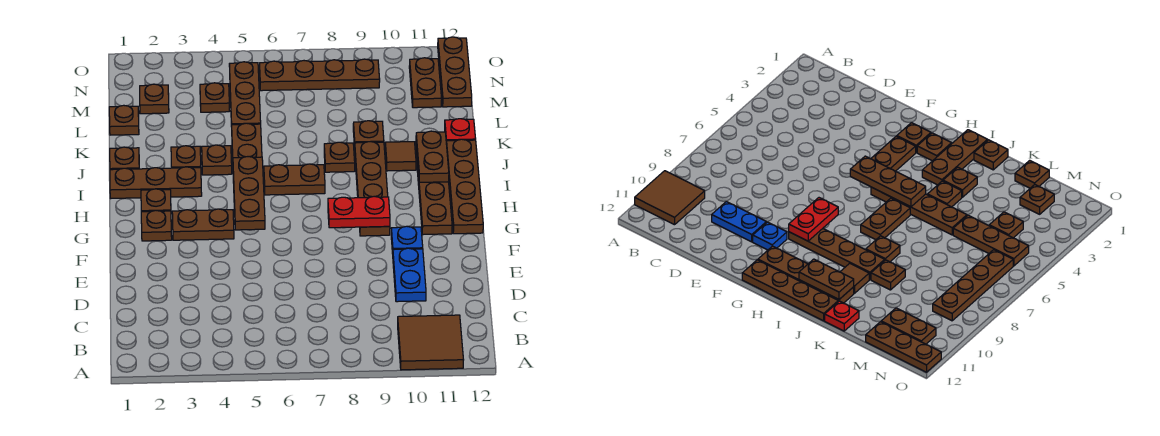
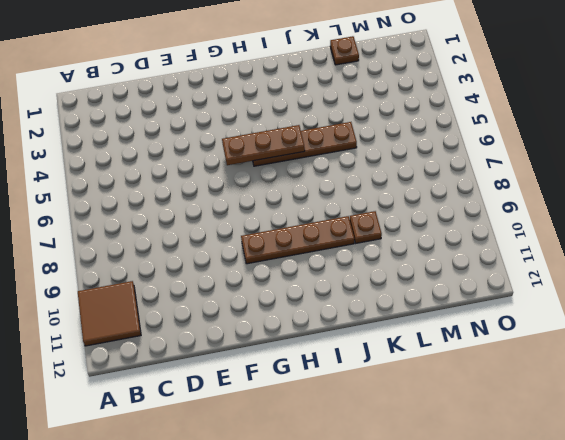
none -> blue plate D10:E10 level 1
none -> blue plate F10 level 1
none -> brown plate G2 level 1

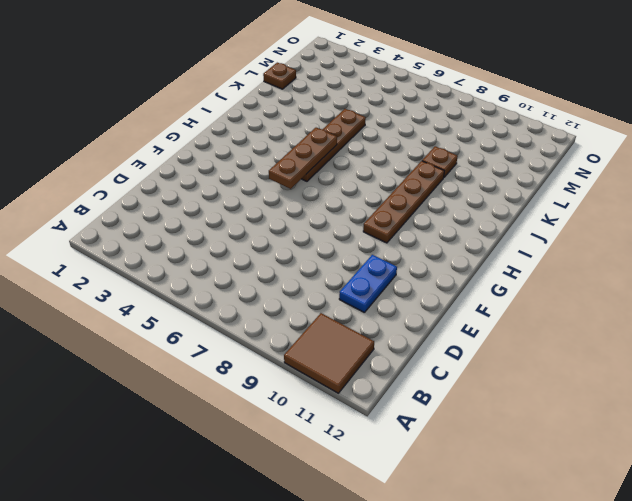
none -> blue plate F10 level 1
none -> brown plate G2 level 1
none -> brown plate G3:G4 level 1

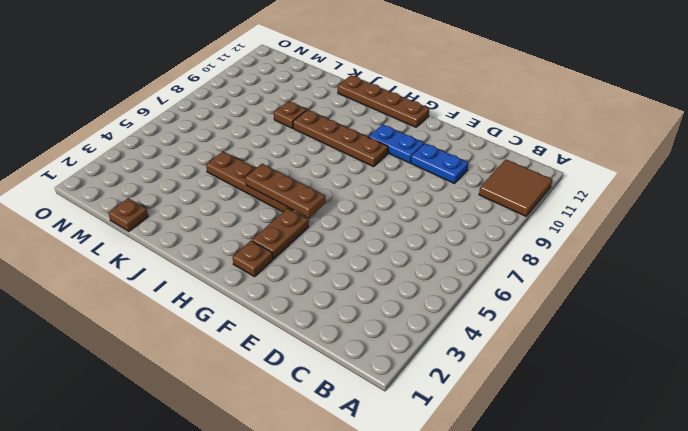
blue plate F10:G10 level 1 -> blue plate F10 level 1
none -> brown plate G11:J11 level 1
none -> brown plate H2 level 1
none -> brown plate I1:I3 level 1

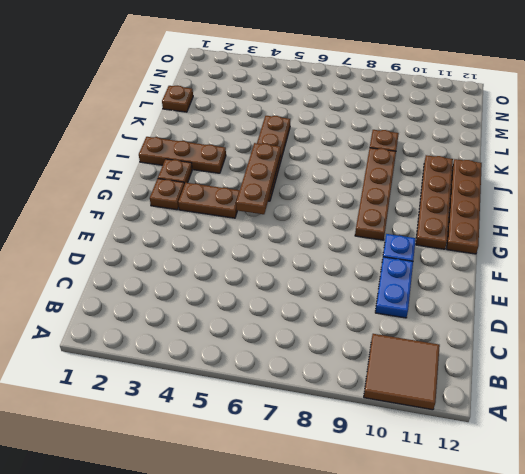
none -> brown plate I6:I7 level 1
none -> brown plate J1 level 1
none -> brown plate J3 level 1

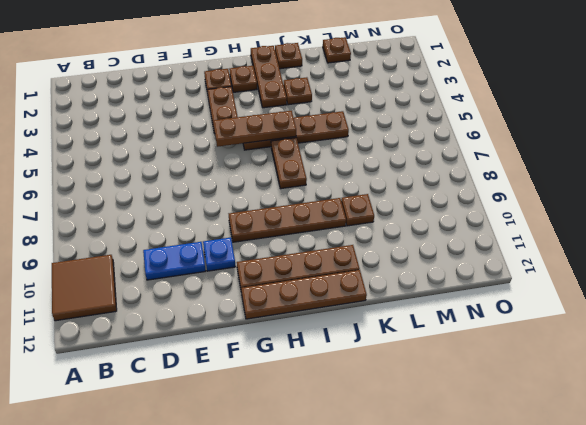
none -> brown plate J4 level 1
none -> brown plate J8 level 1
none -> brown tile J10 level 1

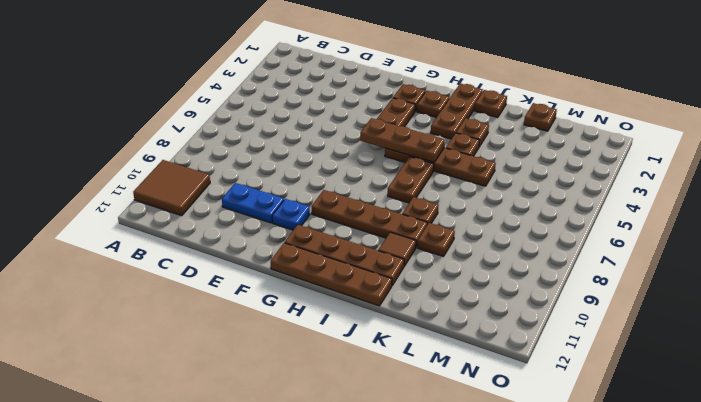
none -> red plate K12 level 1
none -> brown plate L5:N5 level 1
none -> brown plate M2 level 1

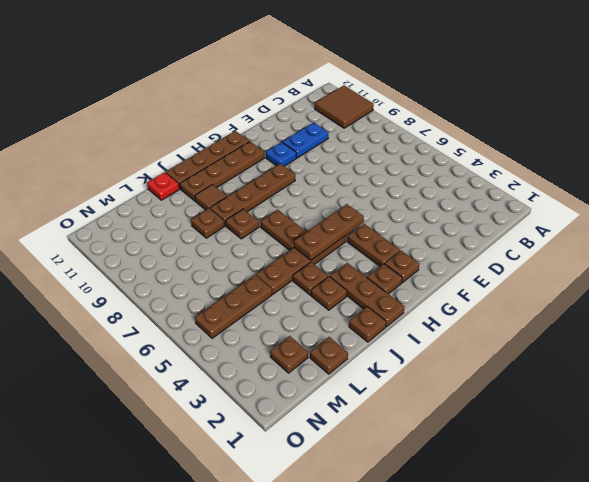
none -> brown plate M4 level 1
none -> brown plate M11:N11 level 1
none -> brown plate M12:O12 level 1

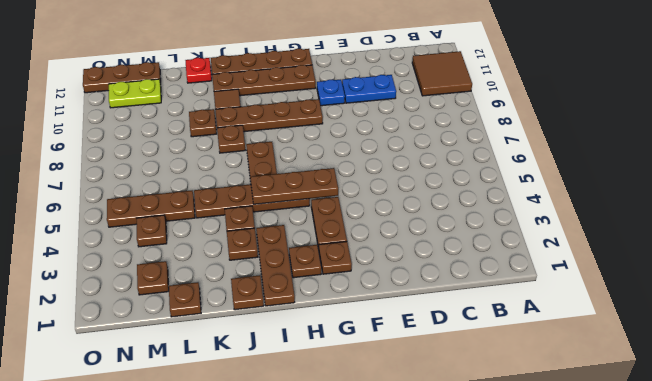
lime plate M11:N11 level 1 -> brown plate M11:N11 level 1
none -> brown plate N6:N9 level 1
none -> red plate G8:G9 level 2
none -> brown plate I11:J11 level 2

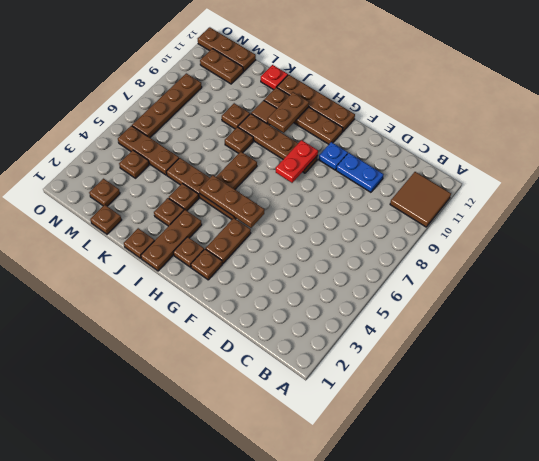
brown plate I10:I11 level 2 -> brown plate I11:J11 level 2

